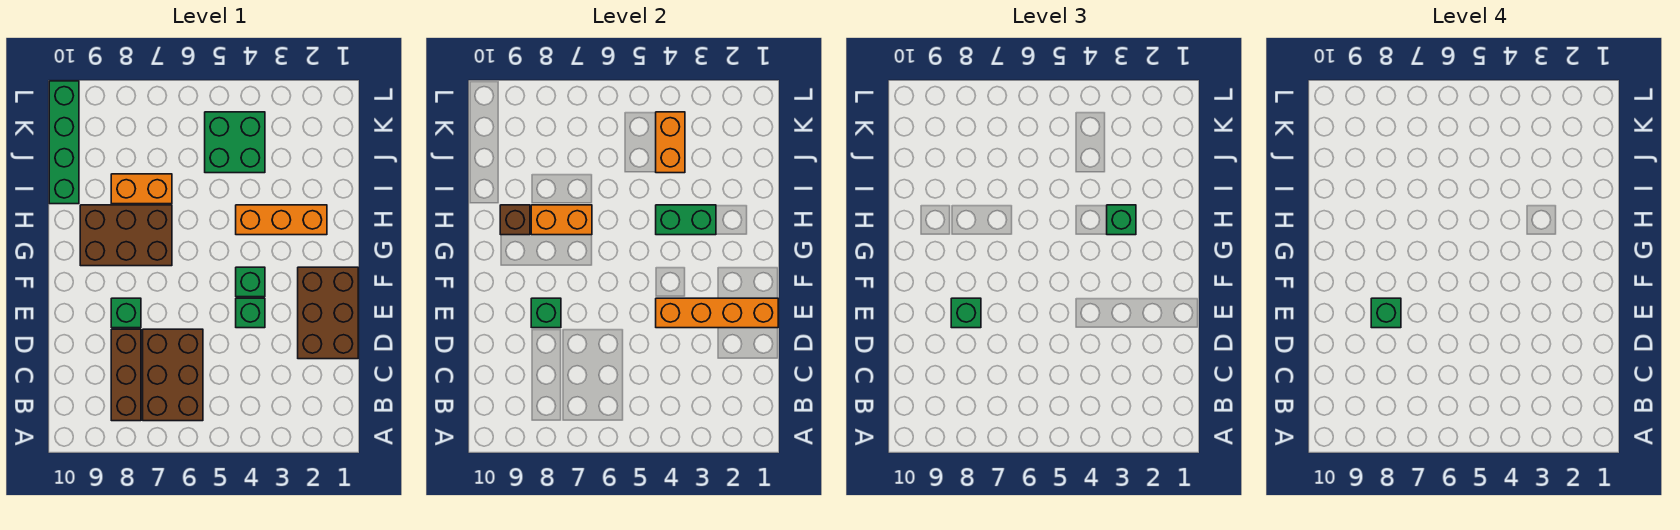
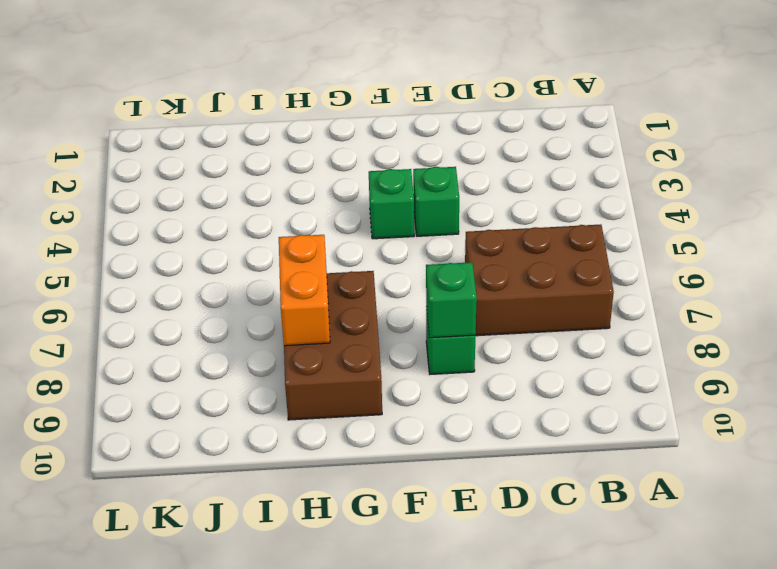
none -> brown brick B8:D8 level 1
none -> brown brick D1:F2 level 1
none -> orange brick H2:H4 level 1

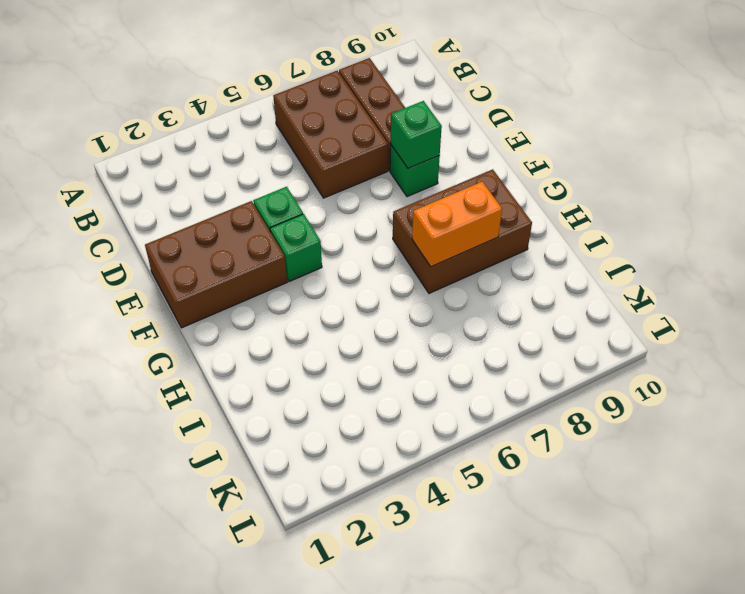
brown brick E1:F3 level 1 -> brown brick D1:F2 level 1
none -> orange brick H2:H4 level 1
none -> orange brick I7:I8 level 1
none -> green brick I10:L10 level 1

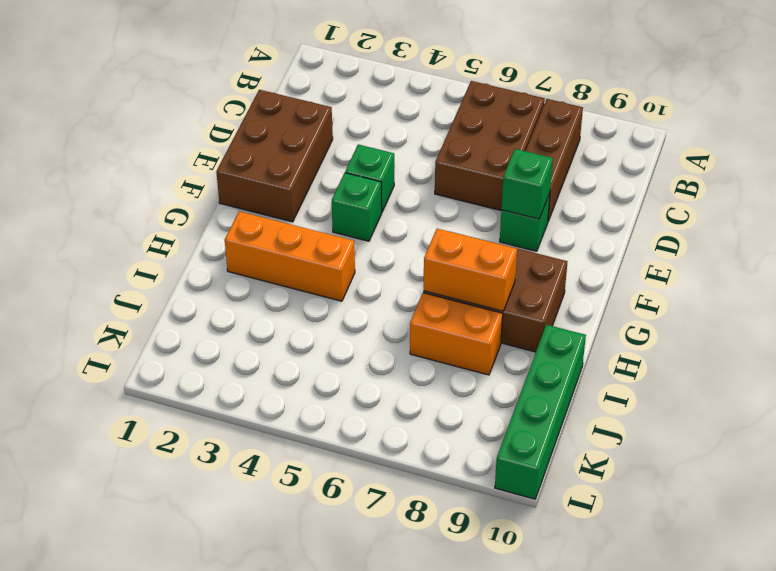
none -> green brick J4:K5 level 1
none -> orange brick E1:E4 level 2
none -> green brick H3:H4 level 2

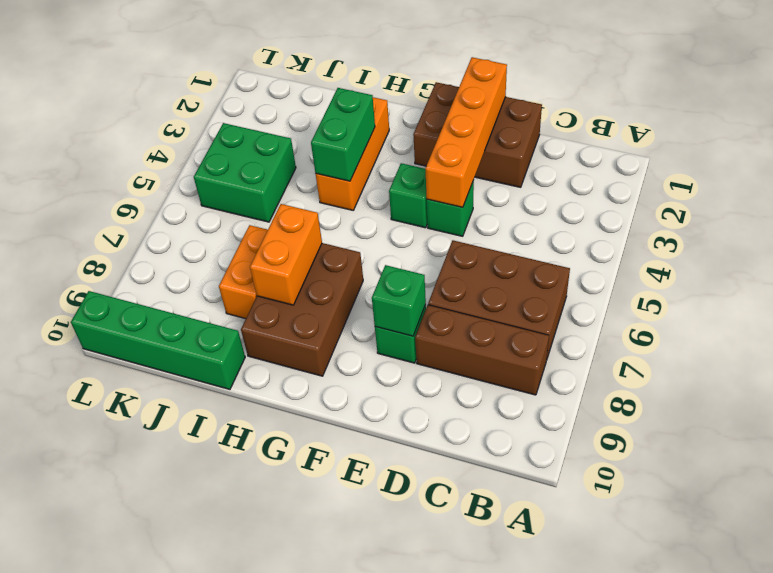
none -> brown brick H9 level 2
none -> orange brick J4:K4 level 2
none -> green brick E8 level 3

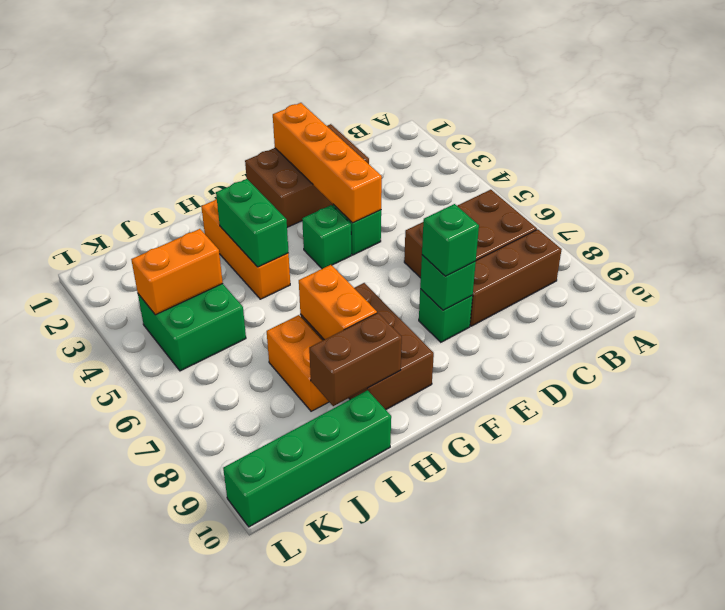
brown brick H9:I9 level 2 -> brown brick H9 level 2
none -> green brick H3 level 3
none -> green brick E8 level 4

